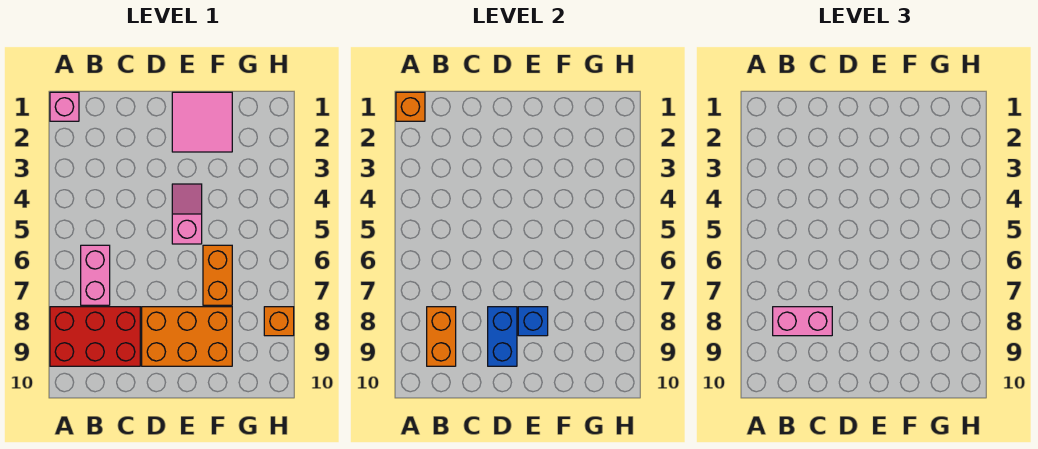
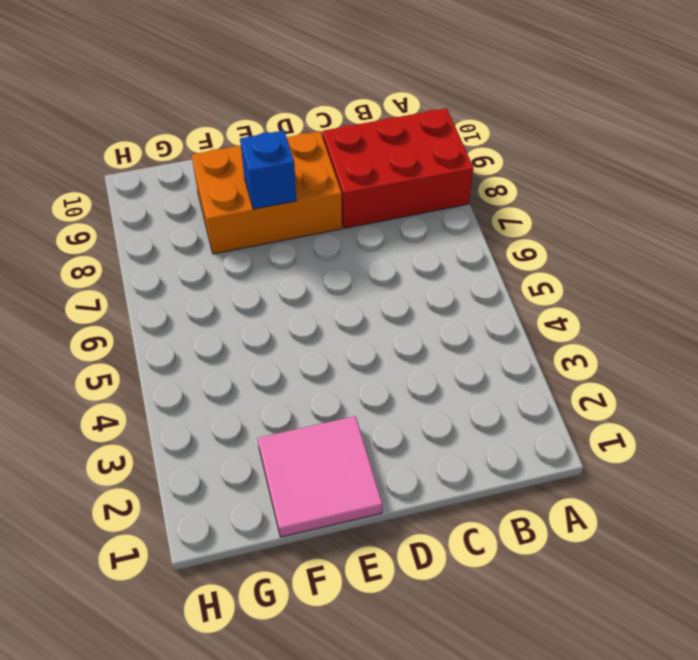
none -> pink brick A1 level 1
none -> pink brick B6:B7 level 1
none -> pink slope E4:E5 level 1 top 5

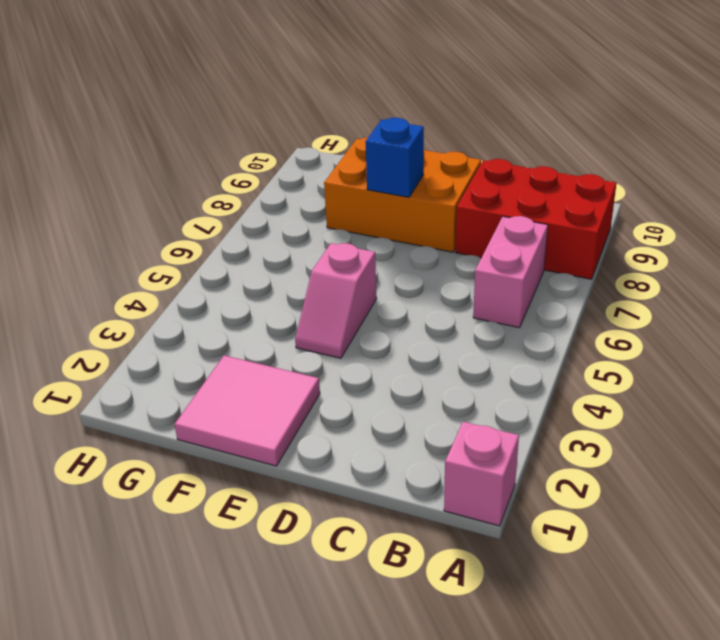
none -> orange brick F6:F7 level 1
none -> orange brick H8 level 1
none -> orange brick A1 level 2

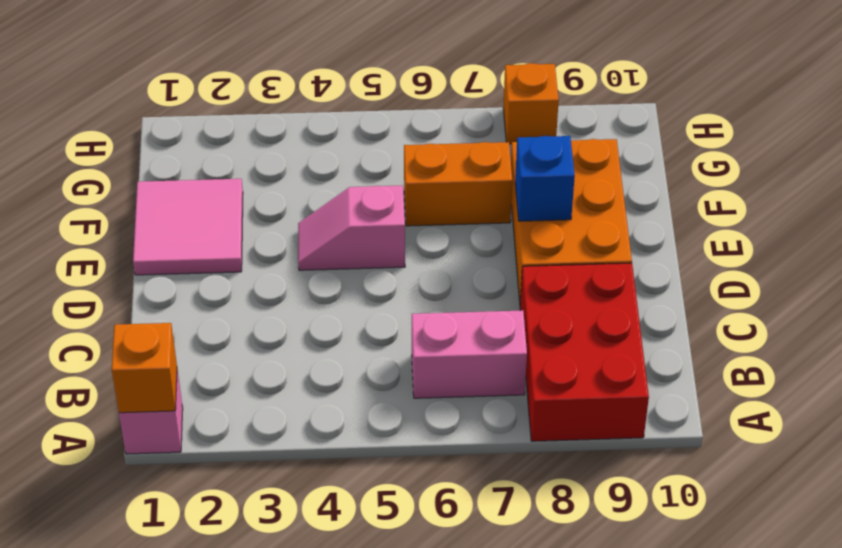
none -> orange brick B8:B9 level 2
none -> blue brick D8:D9 level 2
none -> pink brick B8:C8 level 3

